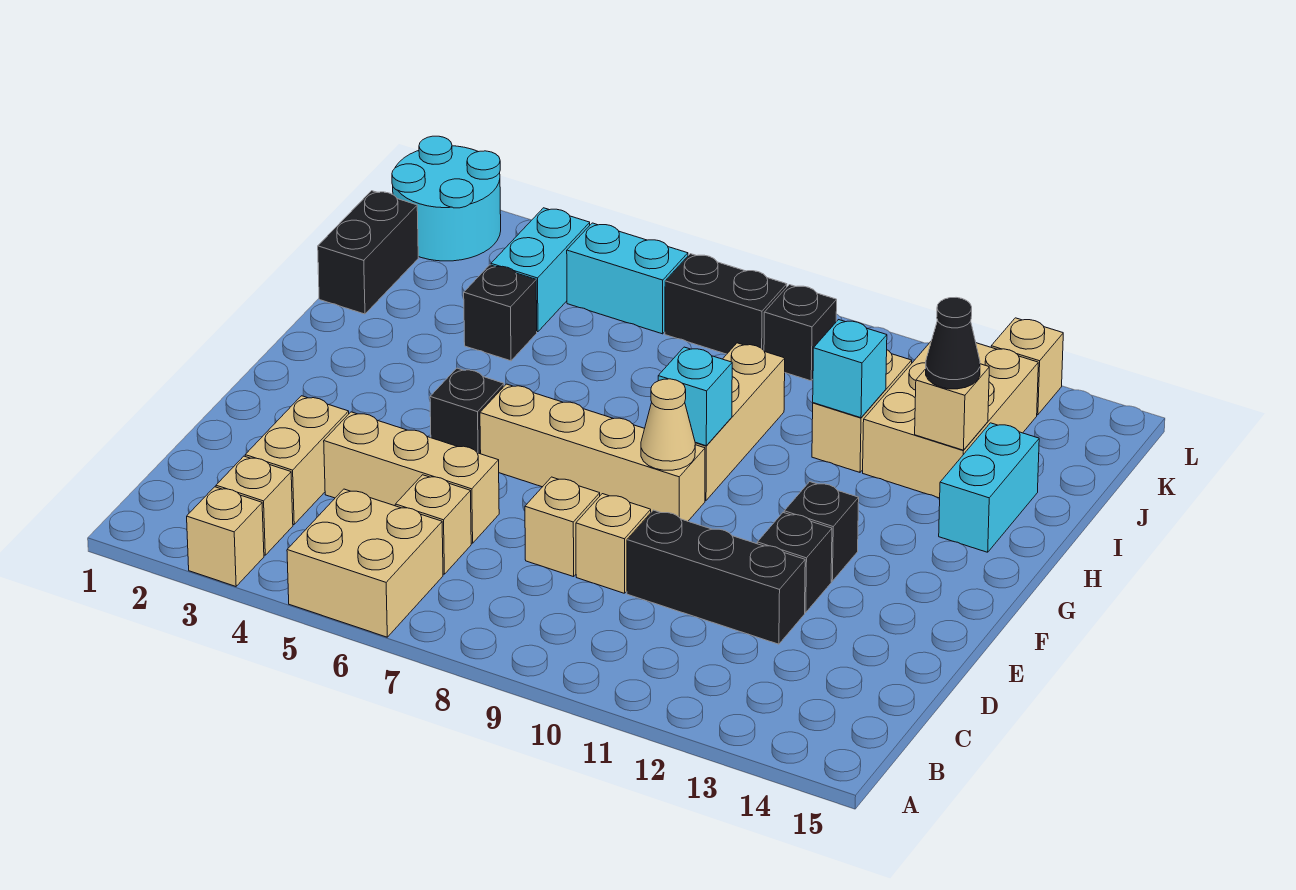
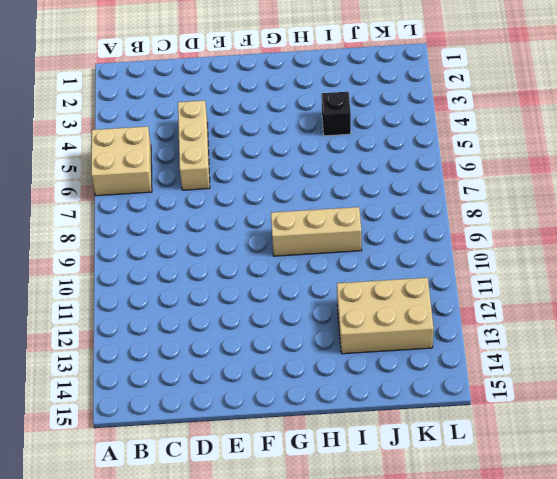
none -> tan brick A3 level 1
none -> tan brick B3 level 1
none -> tan brick C3:D3 level 1
none -> tan brick C6 level 1

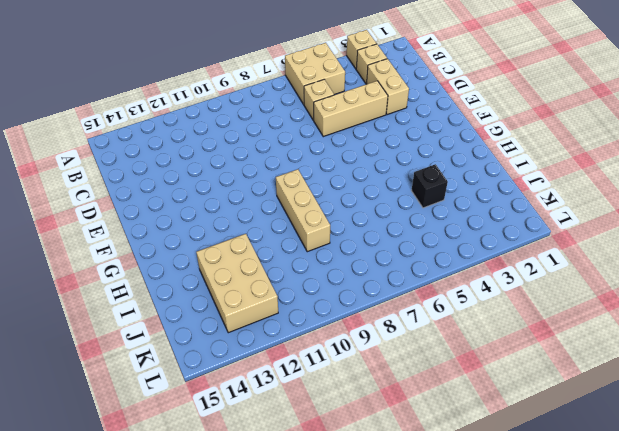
none -> tan brick D8 level 1
none -> tan brick D9 level 1
none -> black brick D10:D12 level 1
none -> black brick E12 level 1

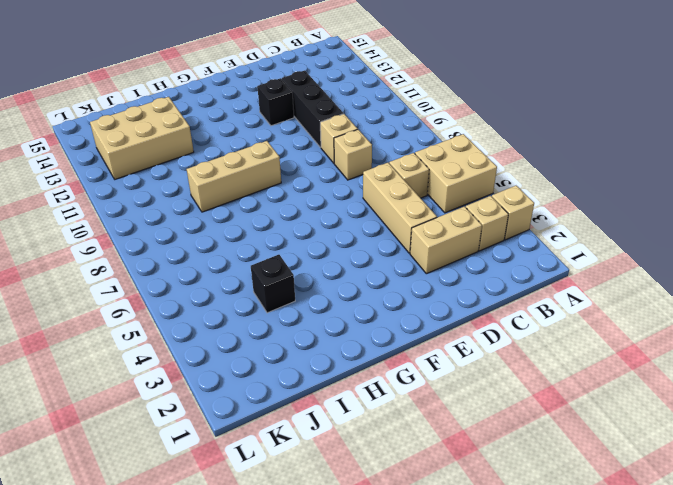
none -> black brick F5 level 1
none -> tan brick F6:F9 level 1
none -> black brick F12 level 1
none -> cyan brick H14:I14 level 1

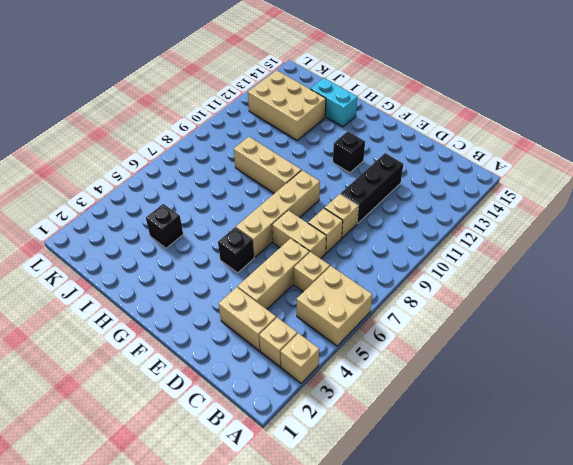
tan brick D7:E7 level 1 -> tan brick I11:J11 level 1
none -> black brick E12 level 1
none -> black brick I1:J1 level 1
none -> cyan brick J4:K4 level 1
none -> cyan round brick K1:L2 level 1

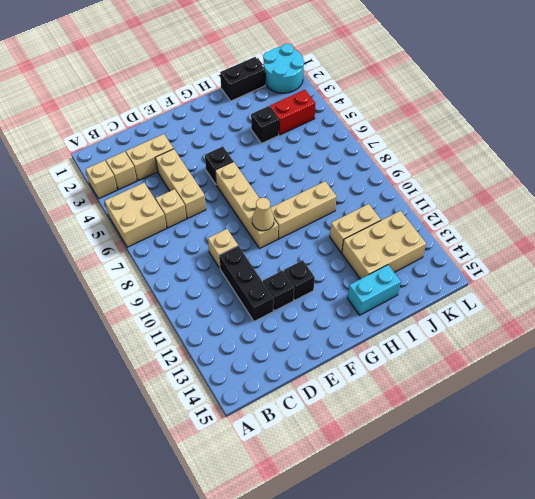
red brick J4:K4 level 1 -> cyan brick J4:K4 level 1
none -> tan brick D8 level 1
none -> cyan brick K5:K6 level 1
none -> black brick K7:K8 level 1
none -> black brick K9 level 1

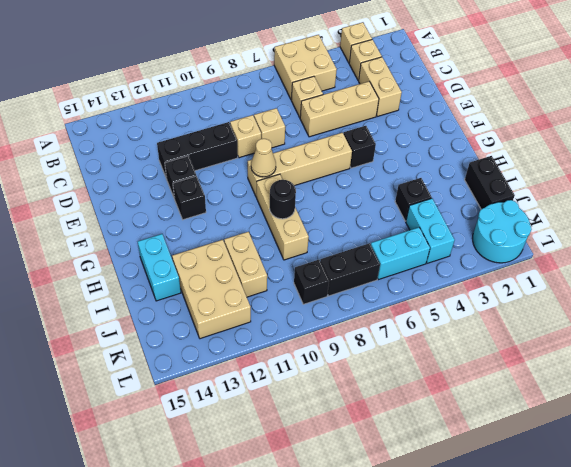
black round brick H9 level 2 -> none
none -> tan brick L13 level 1
none -> cyan brick G9 level 2
none -> cyan brick I11 level 2
none -> tan brick I13 level 2

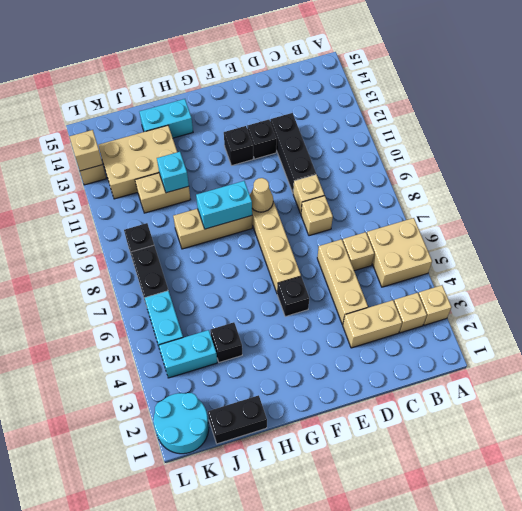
cyan brick G9:H9 level 2 -> cyan brick G9 level 2
tan brick L13 level 2 -> tan brick I13 level 2
none -> black cone I13 level 3

